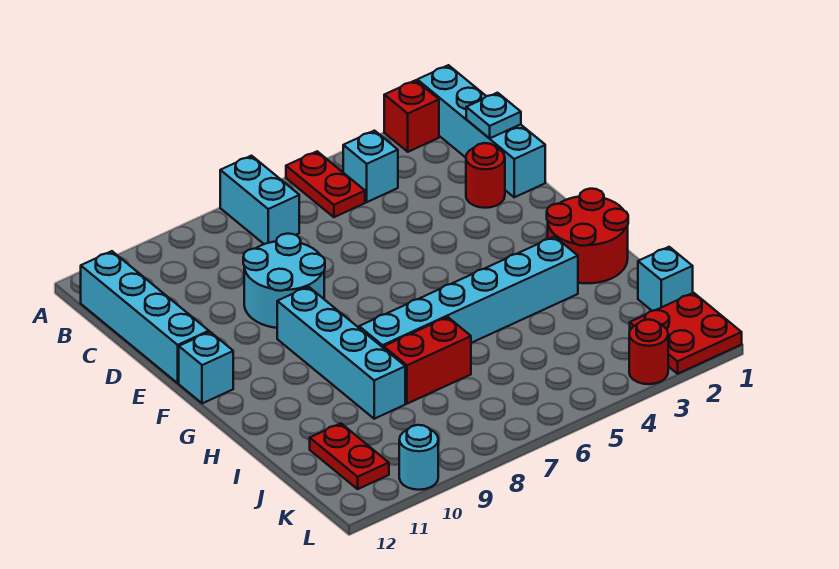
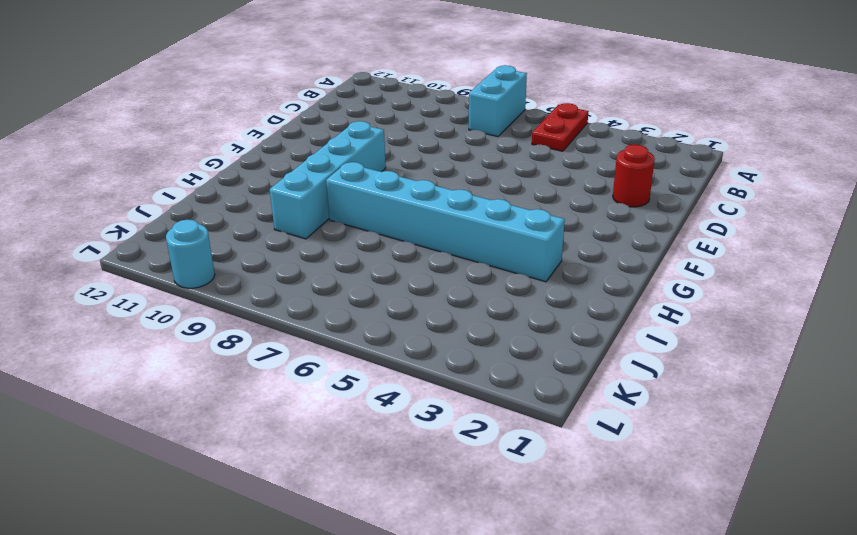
none -> cyan brick A1:D1 level 1
none -> red brick A2 level 1
none -> cyan brick B4 level 1

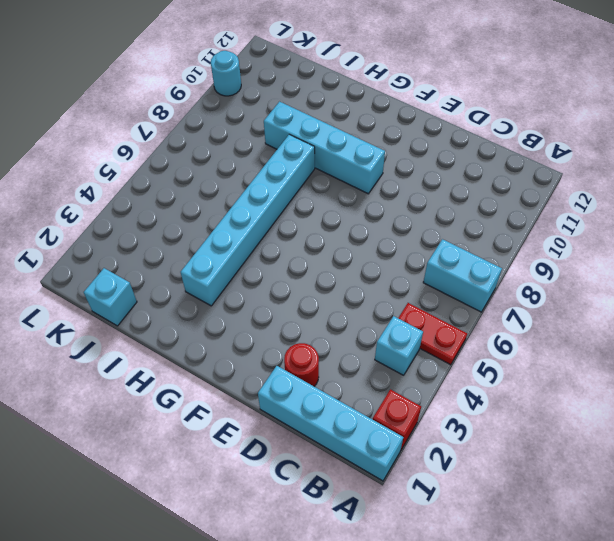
none -> cyan brick B12:E12 level 1
none -> cyan round brick D8:E9 level 1
none -> cyan brick F12 level 1

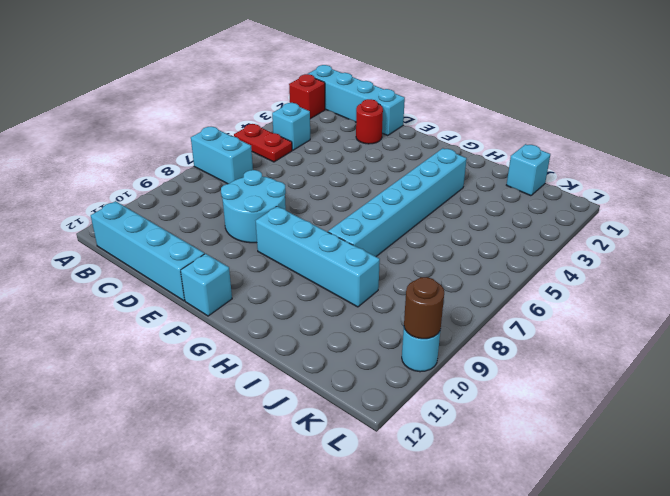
brown round brick L10 level 2 -> none
none -> red round brick G1:H2 level 1
none -> red brick I7:I8 level 1
none -> red plate J11:K11 level 1

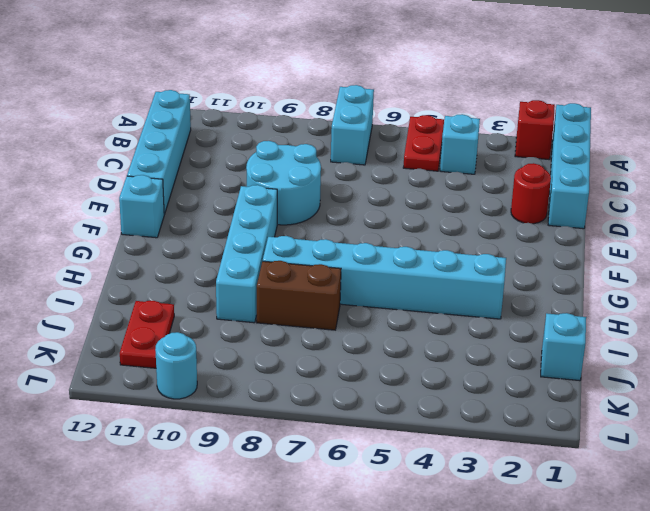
brown brick I7:I8 level 1 -> red brick I7:I8 level 1
none -> red round brick G1:H2 level 1
none -> red plate K1:L2 level 1
none -> red round brick L3 level 1

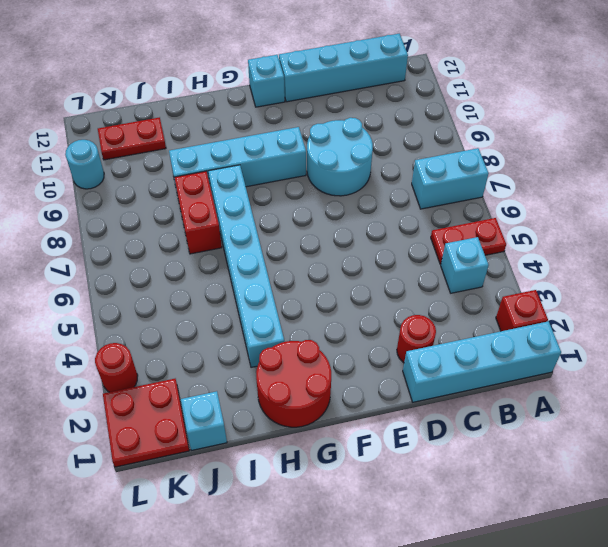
none -> cyan plate C1 level 2

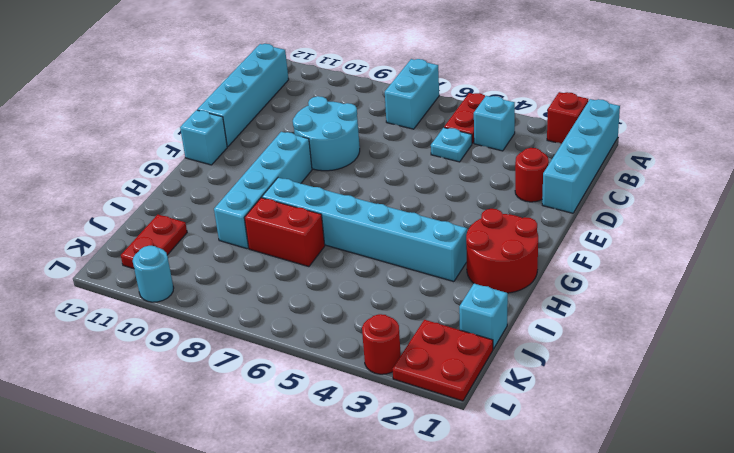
cyan plate C5 level 1 -> cyan plate C1 level 2

